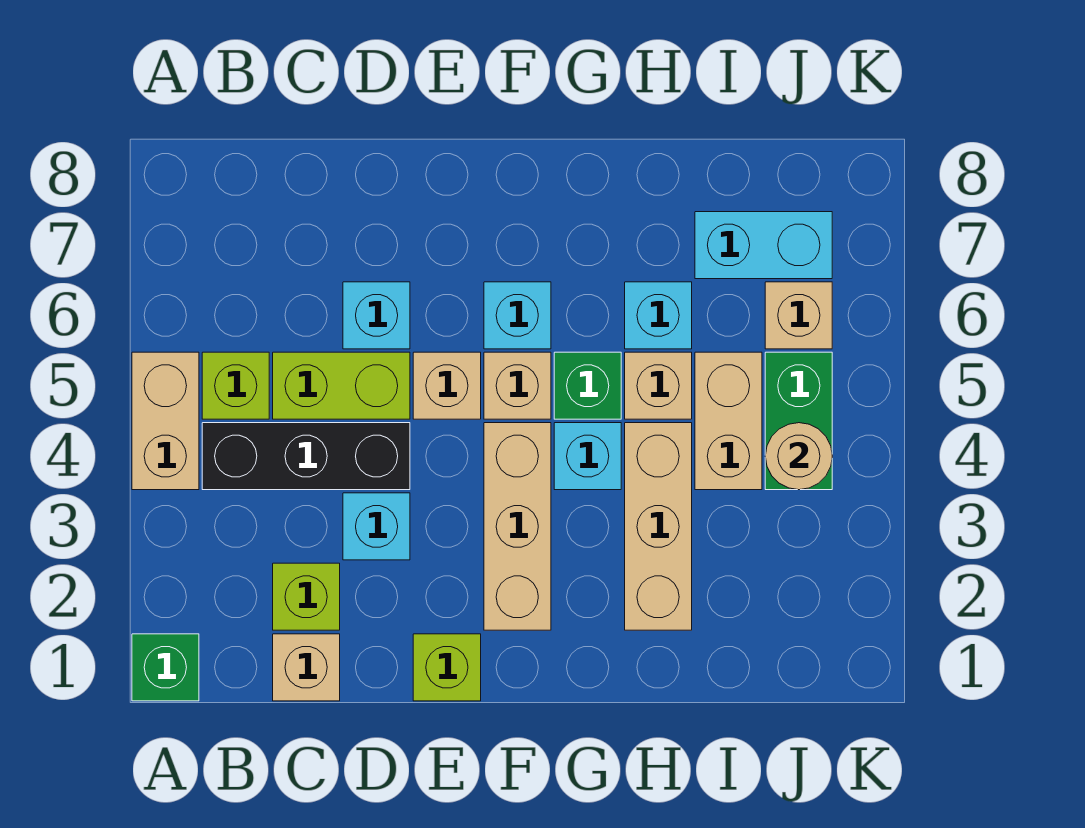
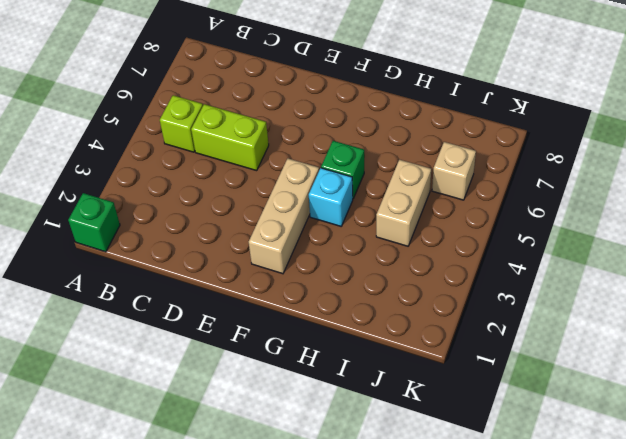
none -> tan brick A4:A5 level 1
none -> black brick B4:D4 level 1
none -> tan brick C1 level 1

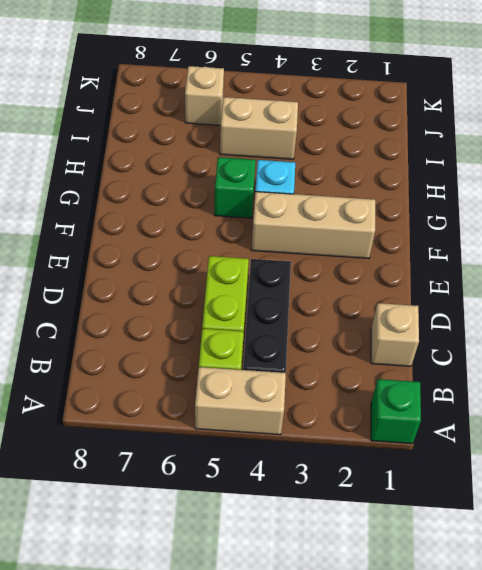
none -> lime brick C2 level 1
none -> cyan brick D3 level 1
none -> cyan brick D6 level 1

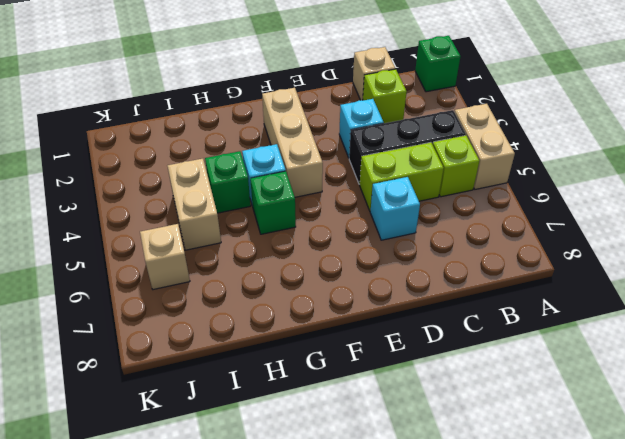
green brick H4 level 1 -> tan brick H2:H4 level 1
none -> lime brick E1 level 1
none -> tan brick E5 level 1
none -> tan brick F5 level 1

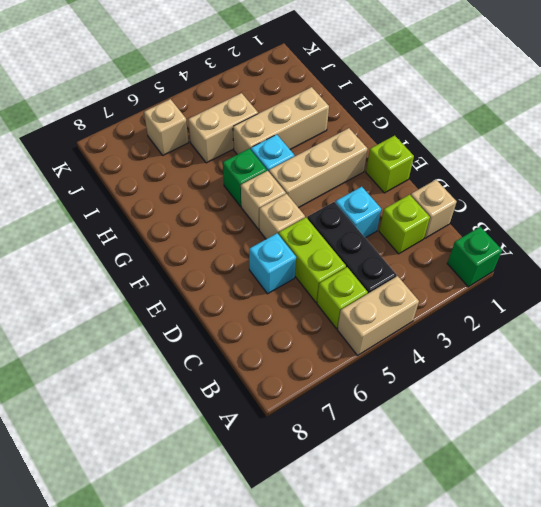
none -> cyan brick F6 level 1
none -> tan brick H5 level 1
none -> cyan brick H6 level 1

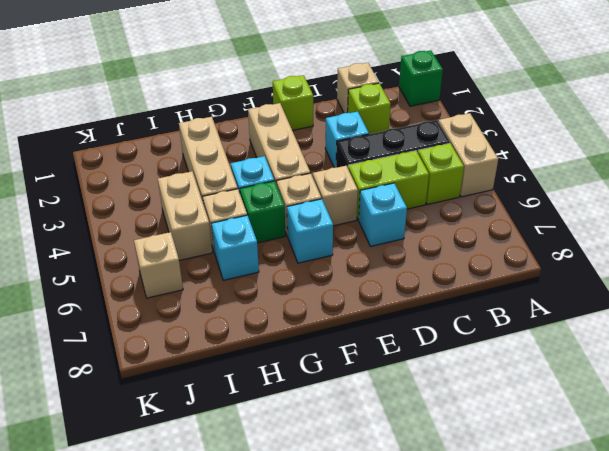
none -> cyan brick I7:J7 level 1
none -> green brick J4:J5 level 1
none -> tan round brick J4 level 2

